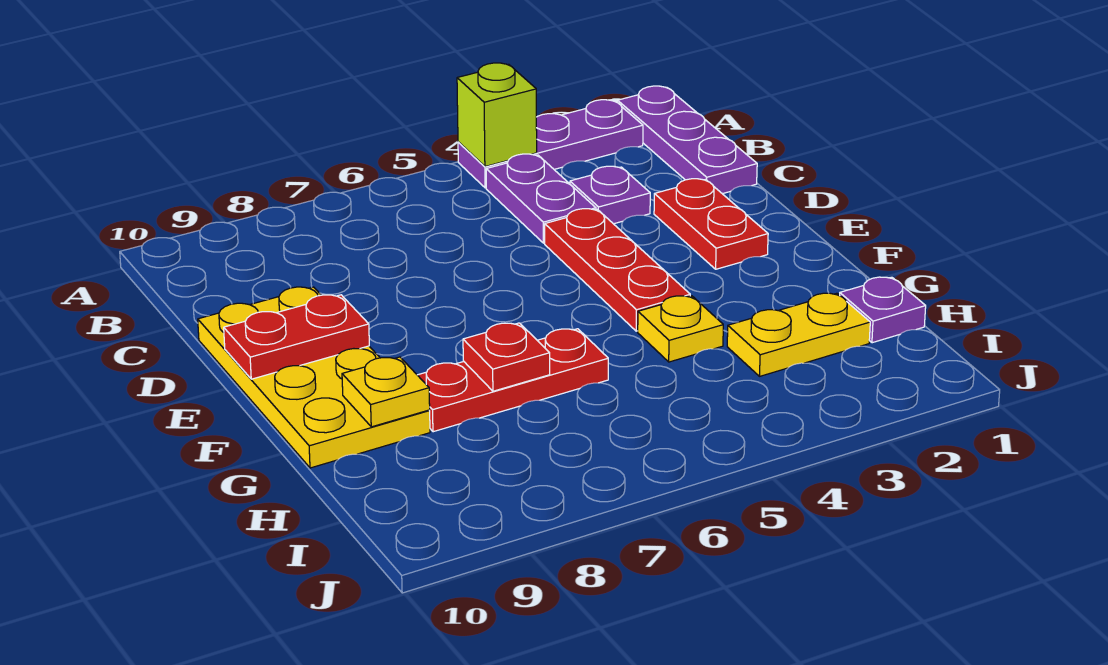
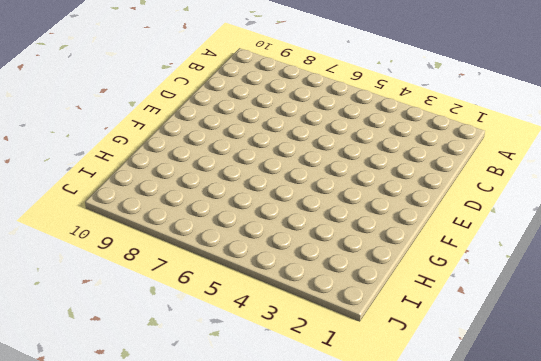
none -> purple plate A1:C1 level 1
none -> purple plate A2:A4 level 1
none -> purple plate B4:C4 level 1

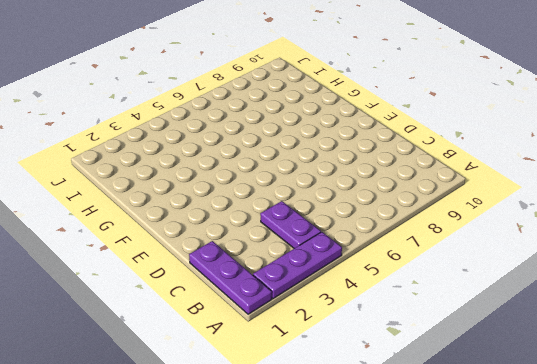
none -> purple plate C3 level 1
none -> red plate D2:E2 level 1
none -> red plate D4:F4 level 1

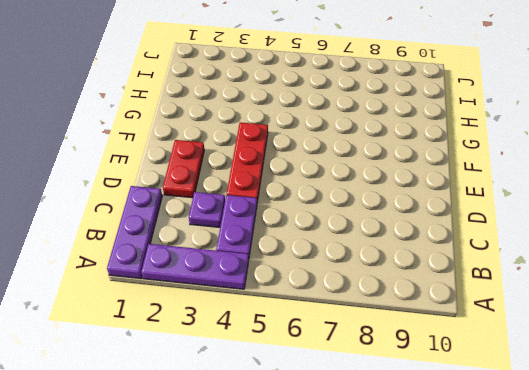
none -> yellow plate D9:G10 level 1
none -> yellow plate G4 level 1
none -> red plate G6:G8 level 1

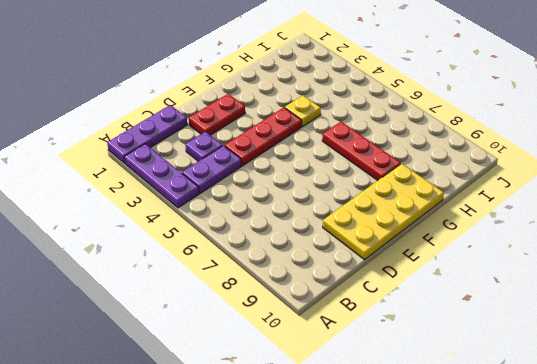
none -> purple plate H1 level 1
none -> yellow plate H2:H3 level 1
none -> lime brick A4 level 2

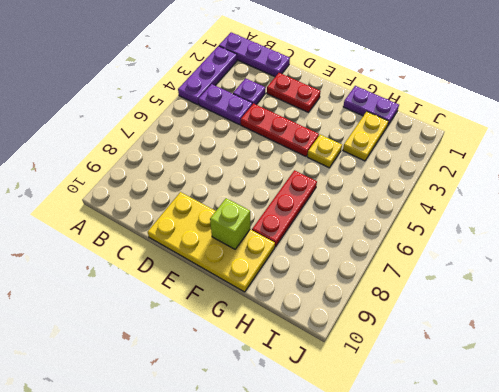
lime brick F9 level 2 -> lime brick A4 level 2
purple plate G1:H1 level 1 -> purple plate H1 level 1
none -> red plate E9:E10 level 2
none -> red plate G7 level 2
none -> yellow plate G9 level 2

